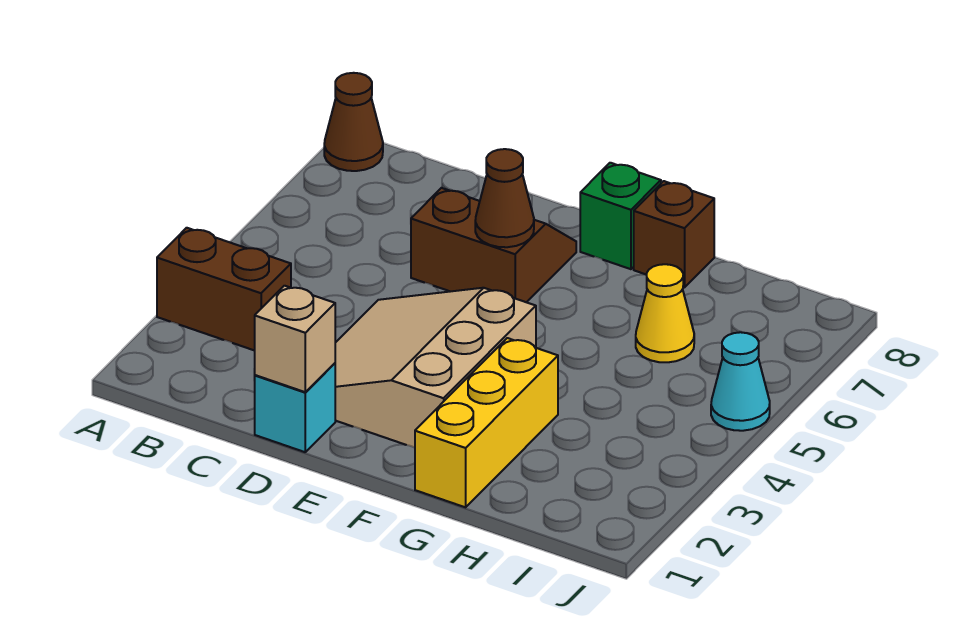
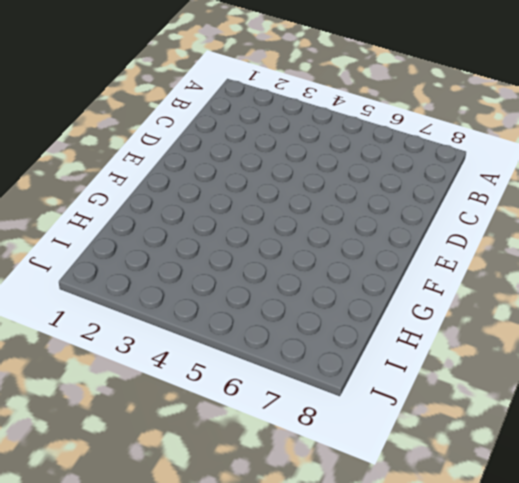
none -> brown brick A3:B3 level 1
none -> brown cone A8 level 1
none -> cyan brick D1 level 1

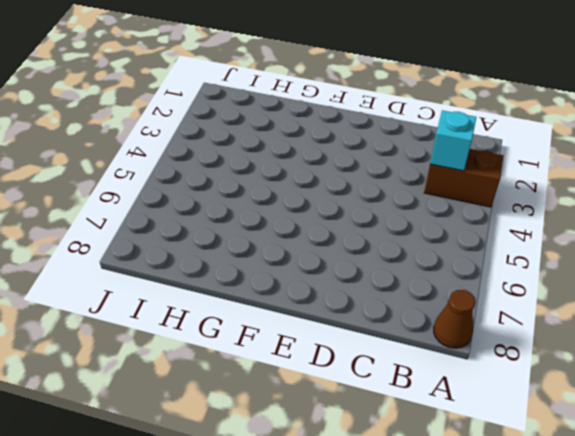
cyan brick B3 level 2 -> cyan brick D1 level 1
none -> tan slope D2:F4 level 1 top F
none -> brown slope D6:E7 level 1 top 6
none -> green brick F8 level 1

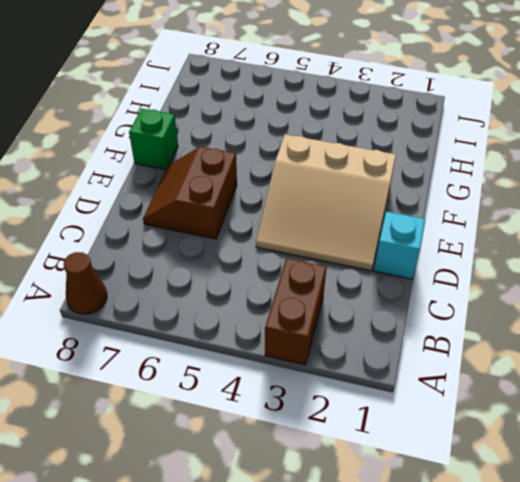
none -> yellow brick G1:G3 level 1
none -> brown brick G8 level 1
none -> yellow cone H6 level 1

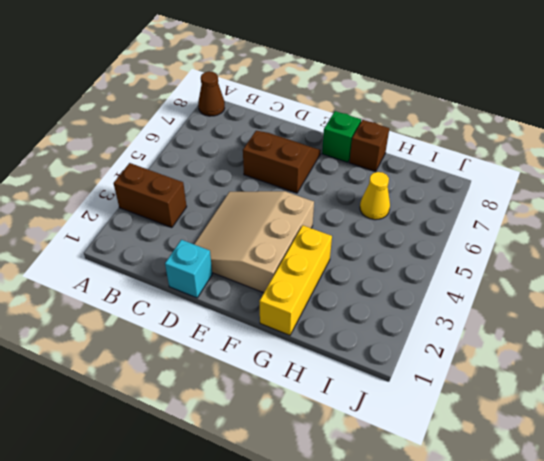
none -> cyan cone J5 level 1
none -> tan brick D1 level 2
none -> brown cone E6 level 2

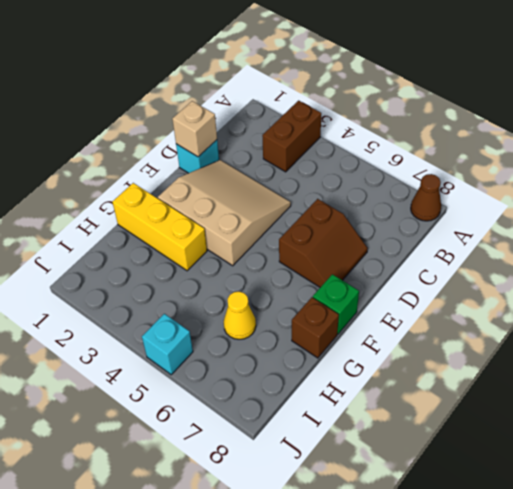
cyan brick J5 level 1 -> cyan cone J5 level 1
none -> brown cone E6 level 2

